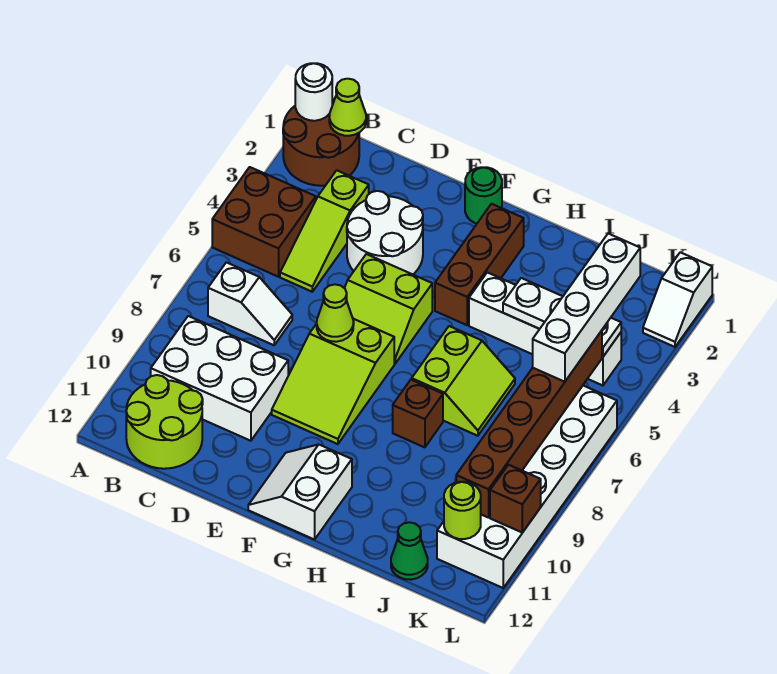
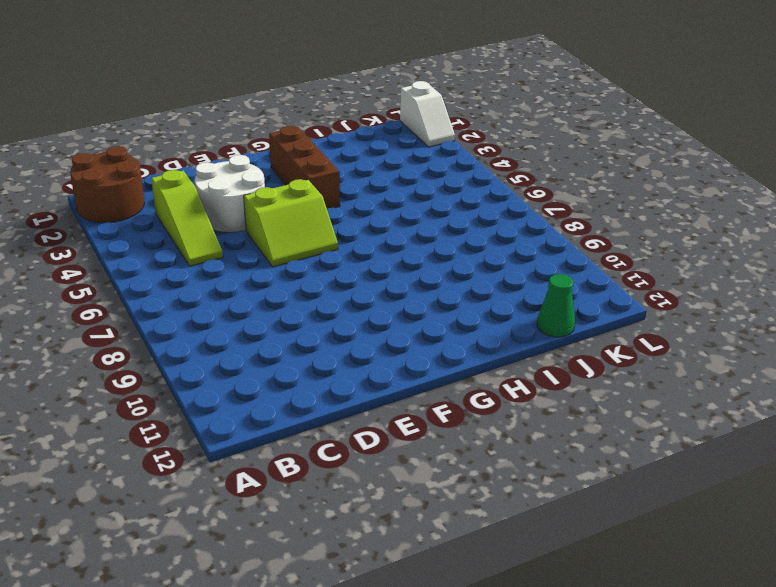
none -> brown brick A4:B5 level 1
none -> white slope B7:C7 level 1 top B
none -> white brick B9:D10 level 1

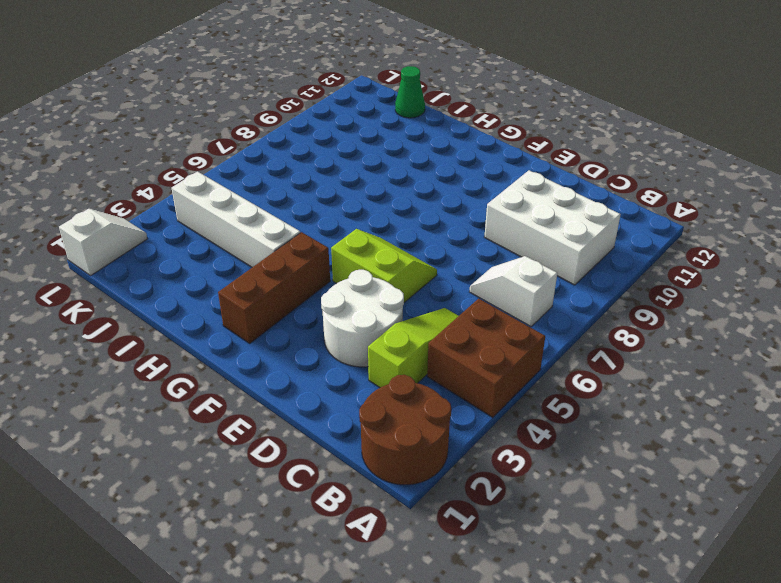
none -> lime round brick B11:C12 level 1
none -> lime slope E7:F9 level 1 top 7
none -> green round brick F1 level 1

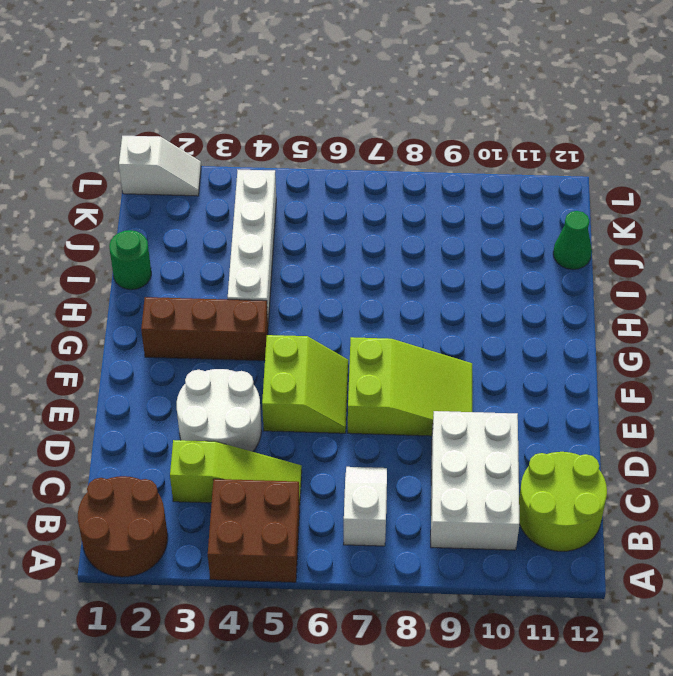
green round brick I1 level 1 -> green round brick F1 level 1
none -> white slope F11:G12 level 1 top G
none -> lime slope H6:I7 level 1 top H
none -> brown brick H8 level 1

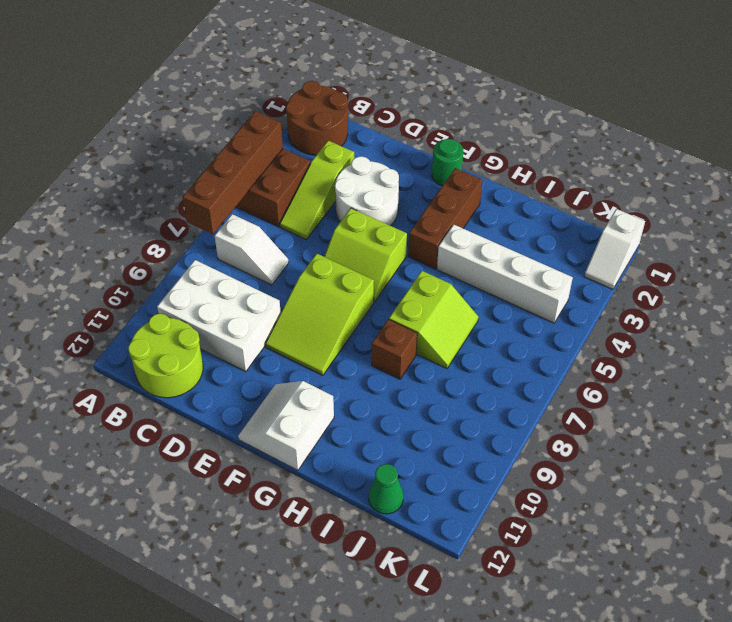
brown brick A4:A7 level 2 -> none
none -> white brick K6:L11 level 1
none -> white round brick A1 level 2
none -> lime cone B1 level 2

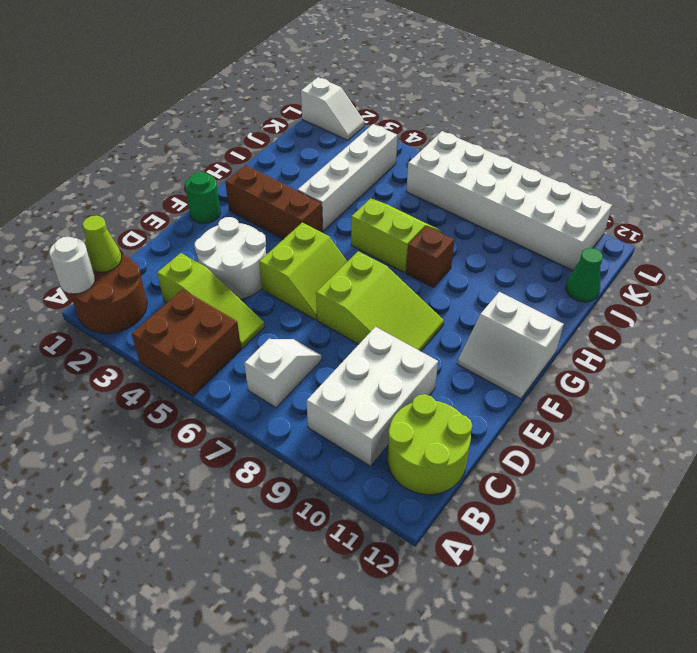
none -> lime cone E7 level 2
none -> white plate I4:K4 level 2
none -> brown brick K5:K10 level 2

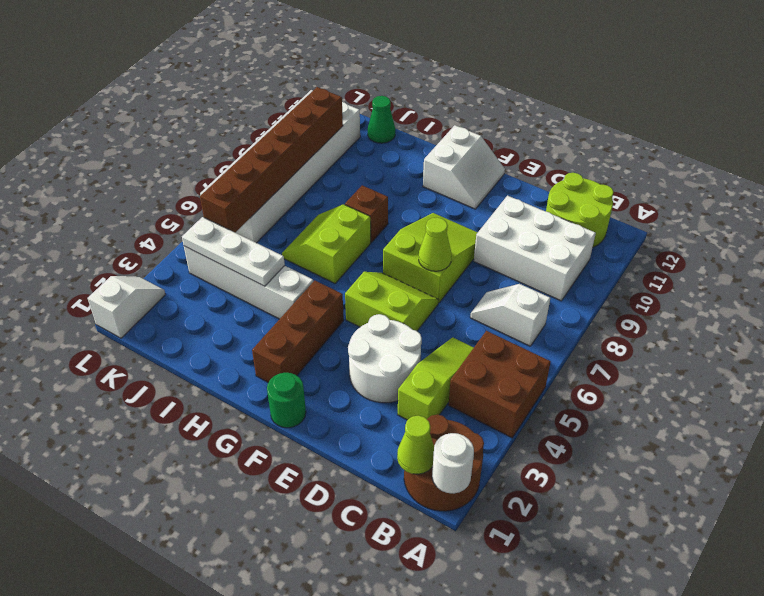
none -> lime round brick K11 level 2
none -> brown brick L10 level 2
none -> white brick K3:K6 level 3

